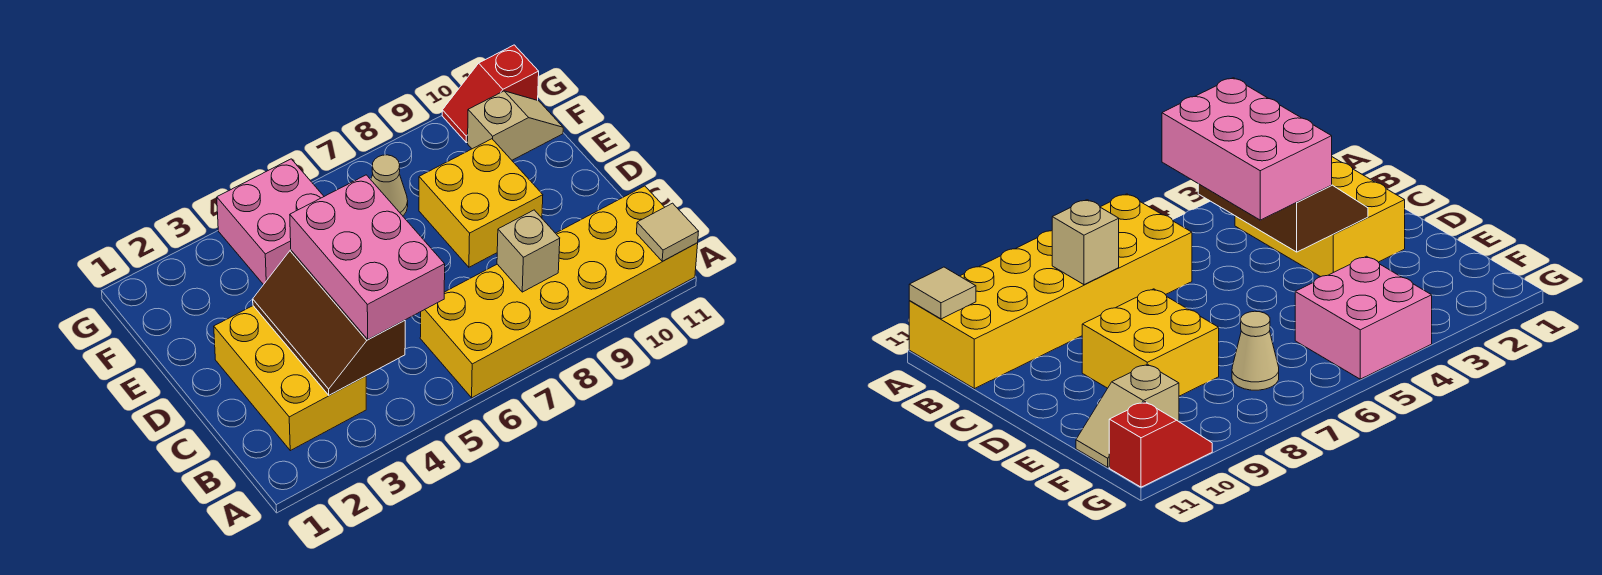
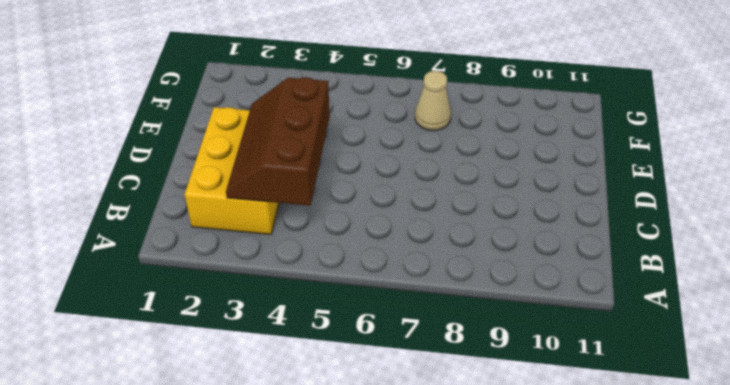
none -> yellow brick A6:B11 level 1
none -> yellow brick D8:E9 level 1

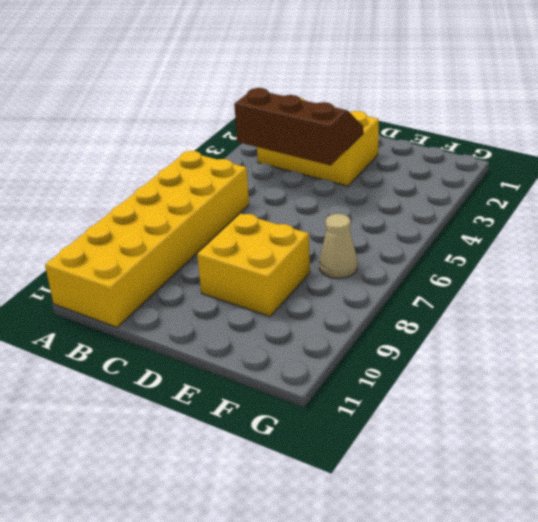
none -> pink brick F4:G5 level 1
none -> tan slope F10:F11 level 1 top 10

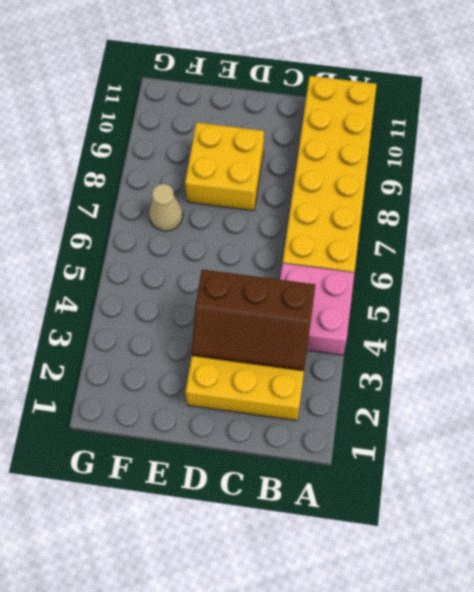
pink brick A4:B5 level 1 -> pink brick F4:G5 level 1
none -> tan slope F10:F11 level 1 top 10
none -> red slope G10:G11 level 1 top 11

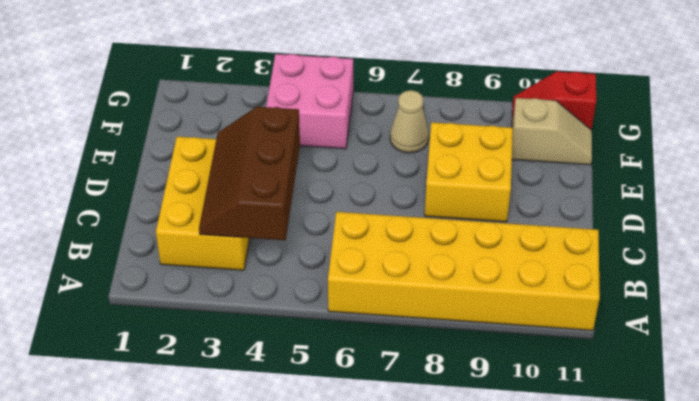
none -> tan tile A11 level 2
none -> tan brick B8 level 2

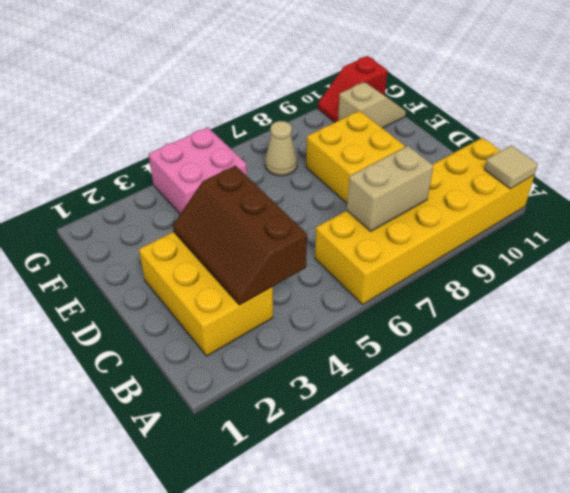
tan brick B7:B8 level 2 -> tan brick B8 level 2
none -> pink brick B4:D5 level 3

